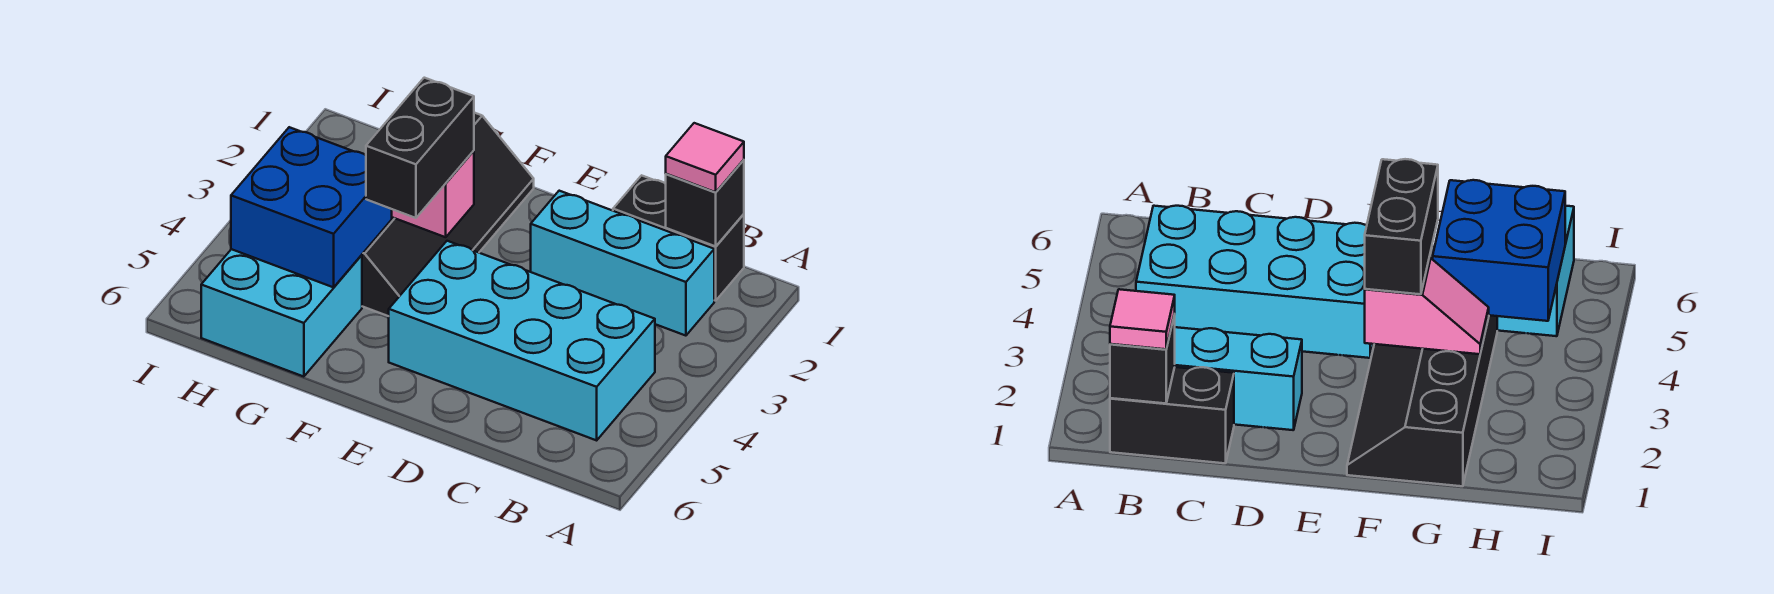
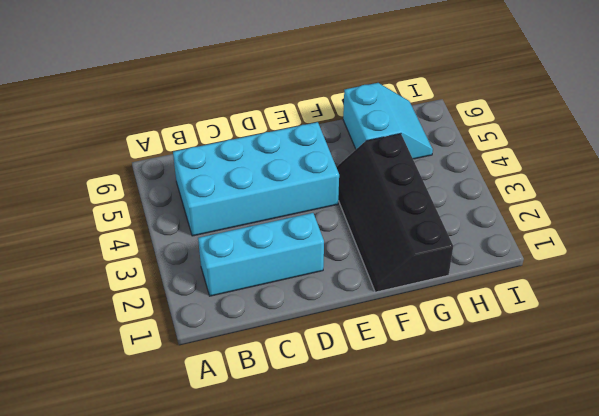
cyan slope G5:H6 level 1 top G -> cyan brick G5:H6 level 1
none -> black brick B1:C1 level 1
none -> black brick B1 level 2

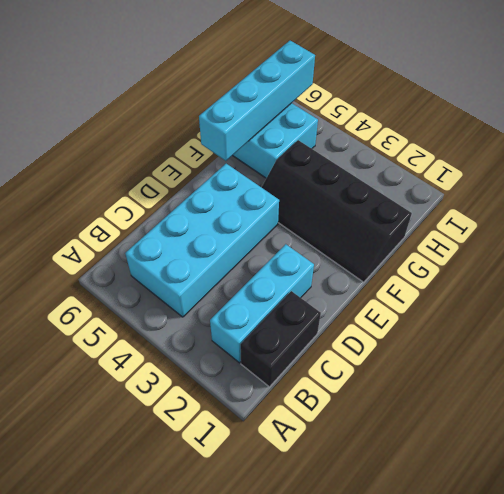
cyan brick F6:I6 level 2 -> none
none -> black brick B1 level 2
none -> pink slope F3:G3 level 2 top F

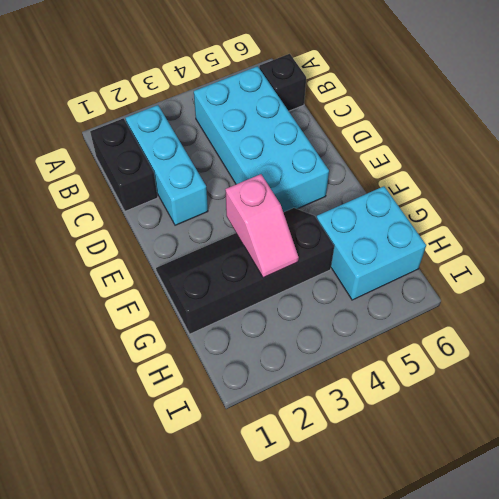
black brick B6 level 1 -> black brick B1 level 2
none -> blue brick G4:H5 level 2
none -> pink tile B1 level 3

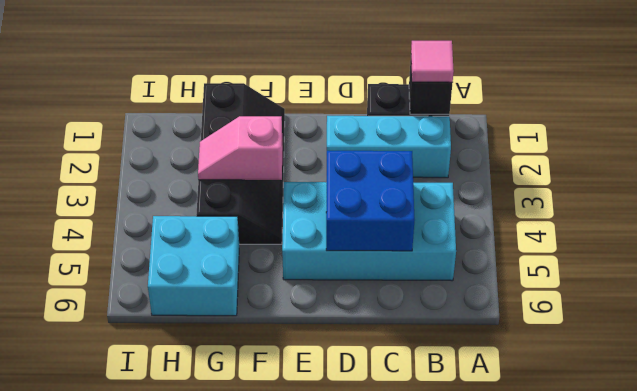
blue brick C4:D5 level 2 -> blue brick G4:H5 level 2
none -> black brick F3:F4 level 3

